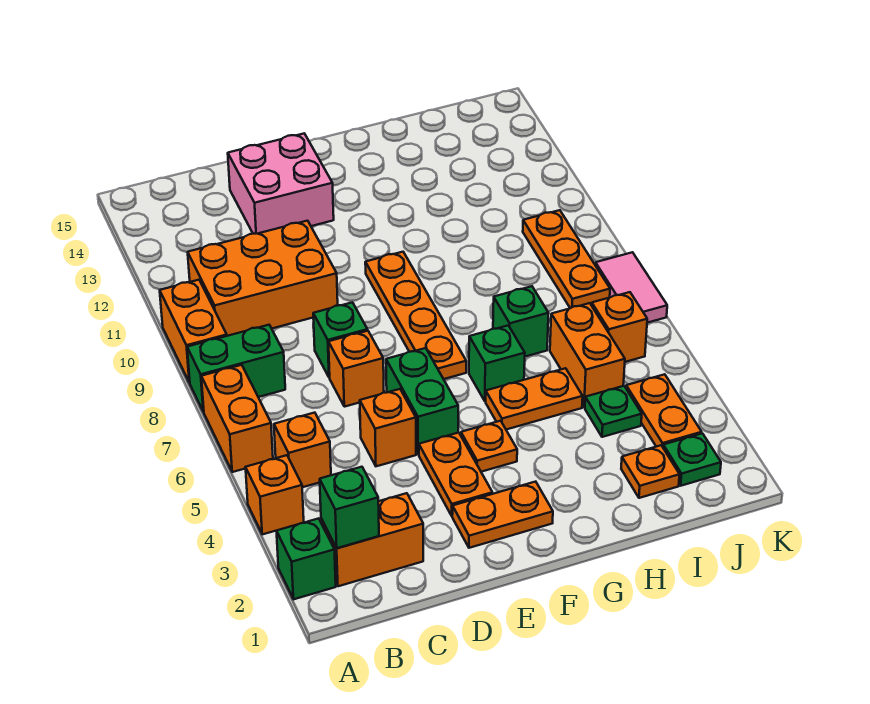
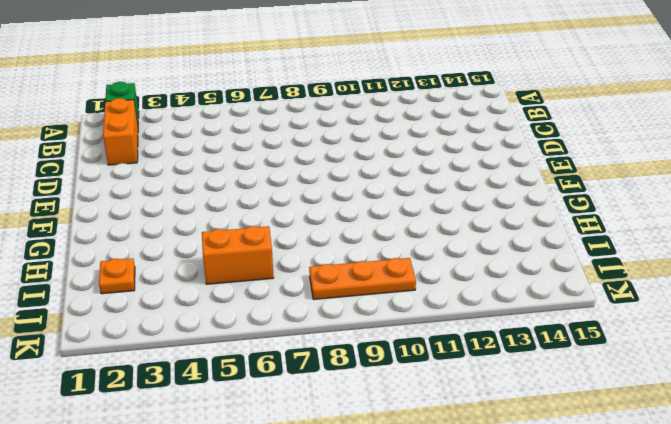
none -> orange brick A4 level 1
none -> orange brick A6:A7 level 1
none -> green brick A8:B8 level 1

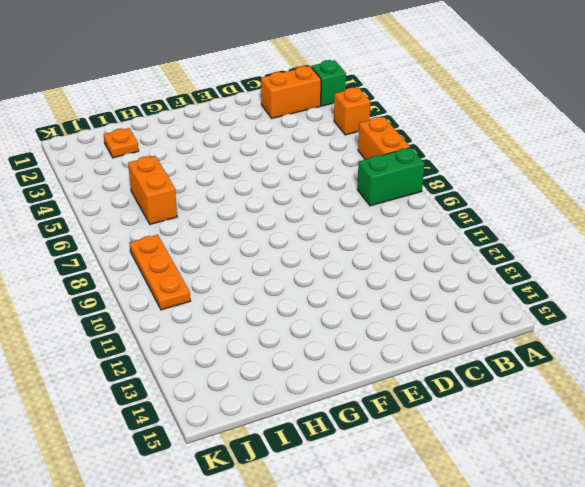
none -> orange brick A9:A10 level 1
none -> orange brick B5 level 1
none -> orange brick B10:D11 level 1

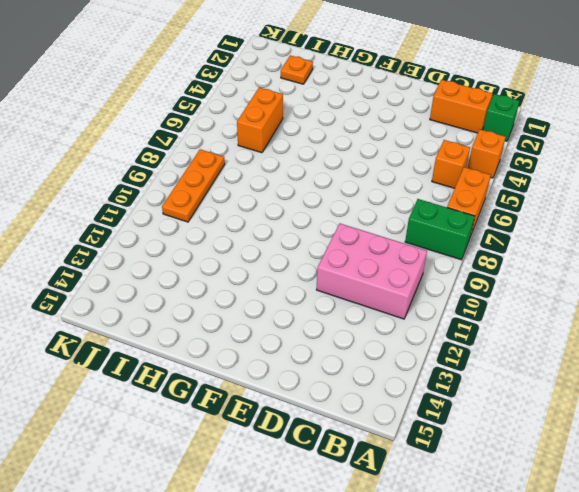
pink brick B10:D11 level 1 -> orange brick B10:D11 level 1
none -> orange brick A9:A10 level 1
none -> orange brick D5 level 1
none -> orange brick D7 level 1

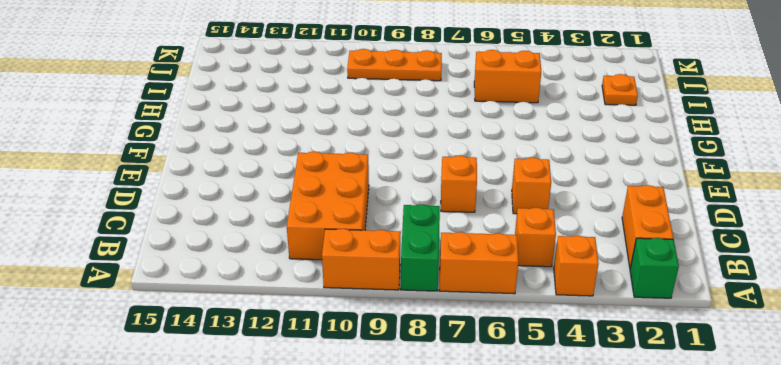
none -> green brick D8 level 1
none -> pink brick D13:E14 level 1
none -> orange plate E2:F2 level 1

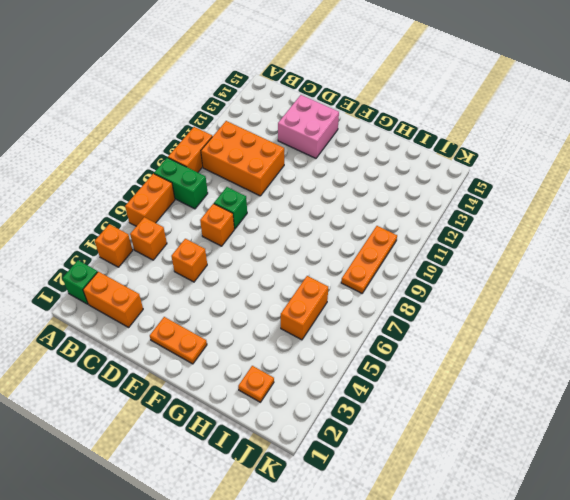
none -> orange plate E3:E4 level 1
none -> green brick E5:E6 level 1
none -> orange plate F4 level 1

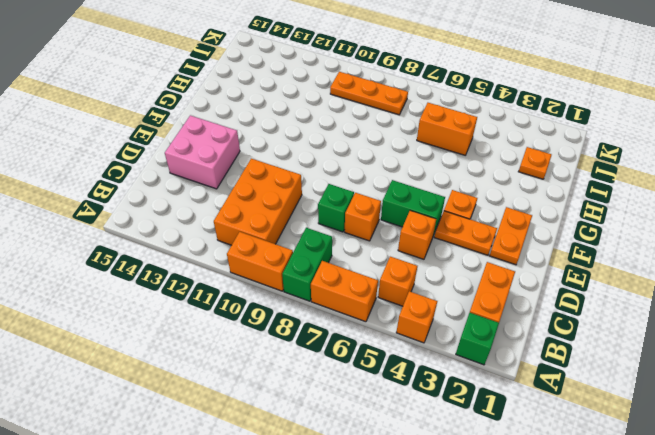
none -> orange plate F7:F10 level 1
none -> orange plate G5:H5 level 1
none -> green brick G6 level 1

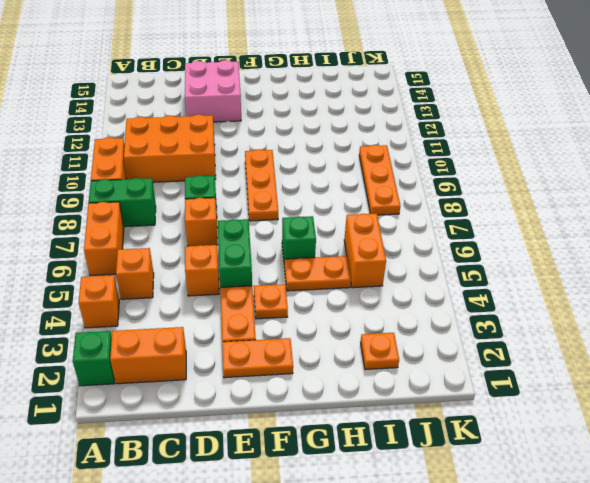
orange plate F8:F10 level 1 -> orange plate F7:F10 level 1
none -> green brick H7 level 1
none -> green plate I4 level 1
none -> green plate J2 level 1

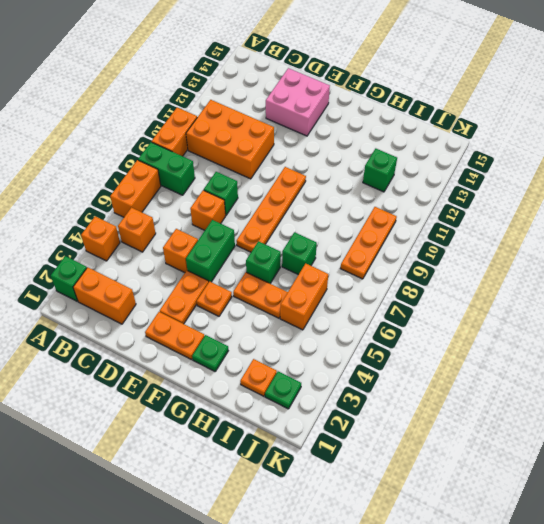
green plate G2 level 1 -> green plate I4 level 1
green brick I12 level 1 -> green brick B2 level 2
none -> orange plate J3:J4 level 1
none -> orange brick J6 level 1
none -> pink tile K7:K8 level 1

